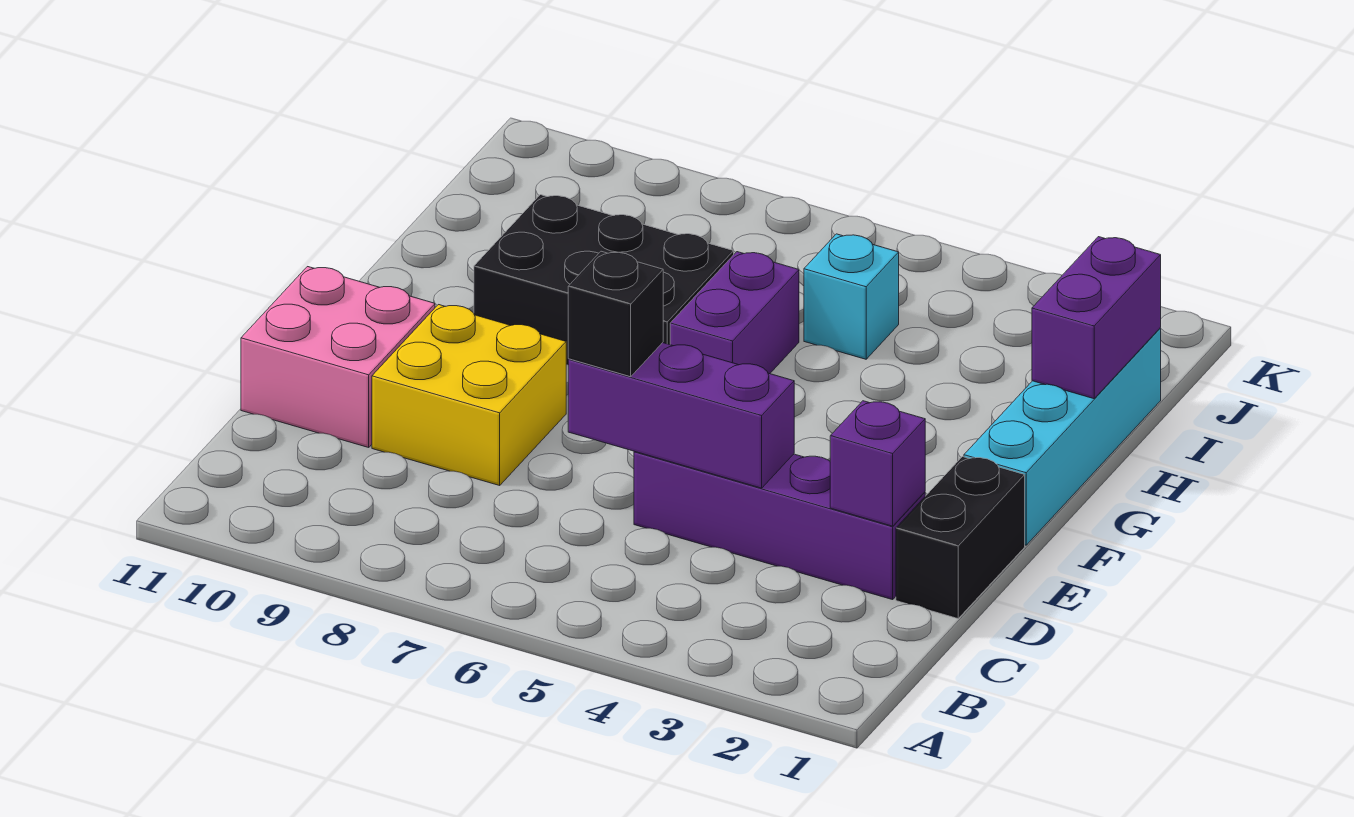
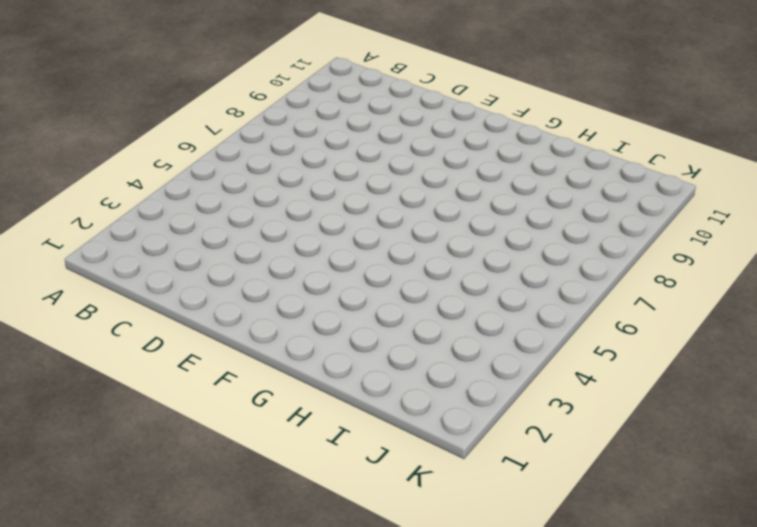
none -> black brick D1:E1 level 1
none -> purple brick D2:D5 level 1
none -> yellow brick D8:E9 level 1

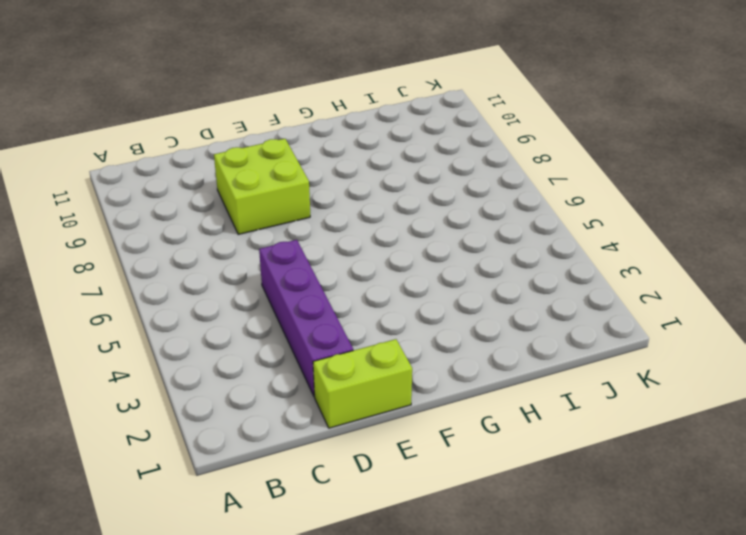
lime brick D1:E1 level 1 -> black brick D1:E1 level 1
lime brick D8:E9 level 1 -> yellow brick D8:E9 level 1
none -> pink brick D10:E11 level 1
none -> cyan brick F1:I1 level 1
none -> purple brick G6:H6 level 1

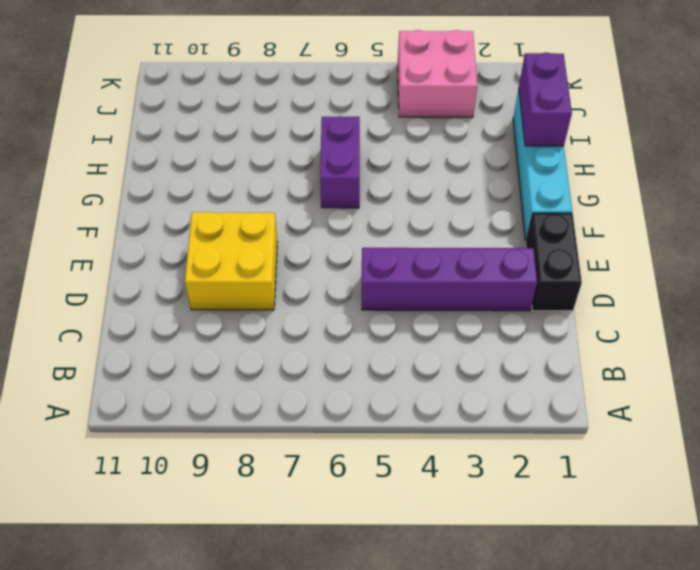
pink brick J3:K4 level 1 -> pink brick D10:E11 level 1
none -> black brick G7:H9 level 1
none -> cyan brick I5 level 1
none -> purple brick D2 level 2

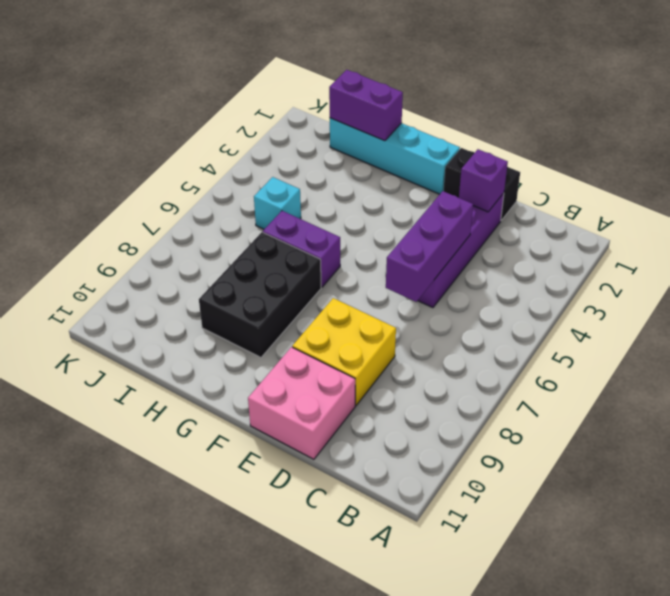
none -> black brick D6 level 3

